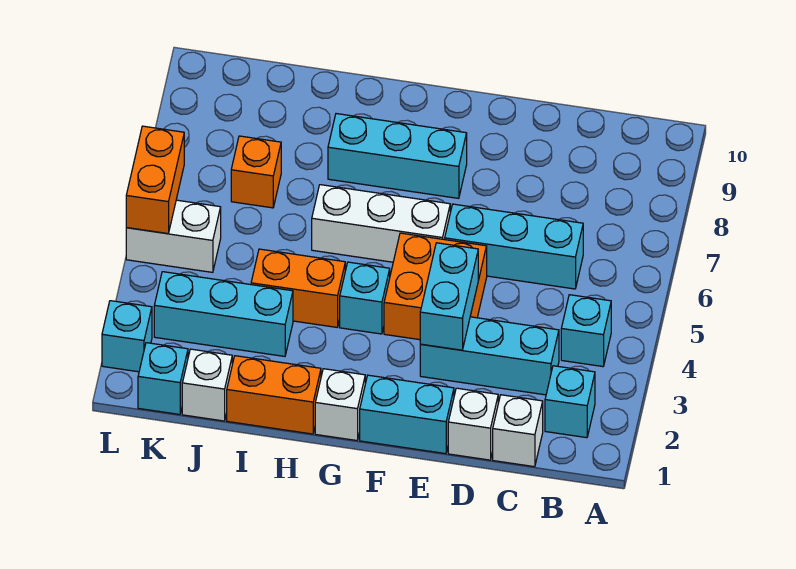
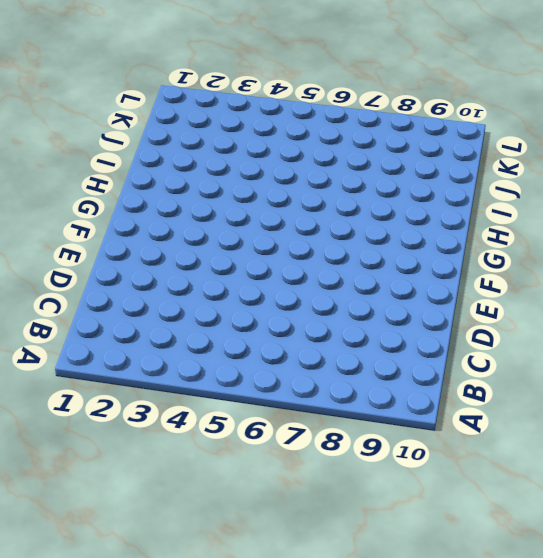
none -> cyan brick B2 level 1
none -> cyan brick B4 level 1
none -> white brick C1 level 1

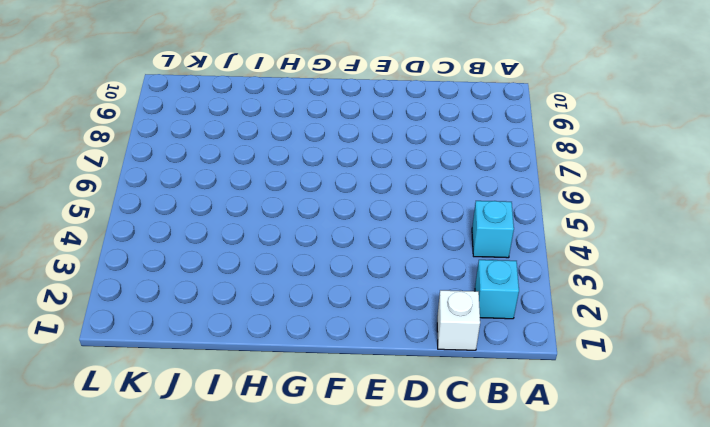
none -> cyan brick C3:E3 level 1
none -> cyan brick C6:E6 level 1
none -> white brick D1 level 1

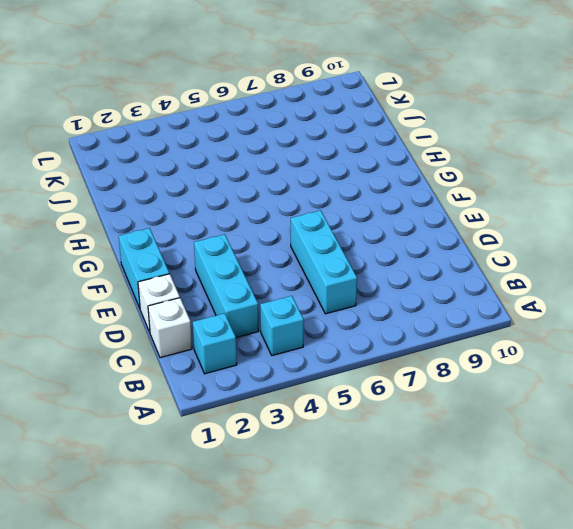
none -> orange brick E4:F5 level 1
none -> white brick F6:H6 level 1
none -> cyan brick F8:H8 level 1

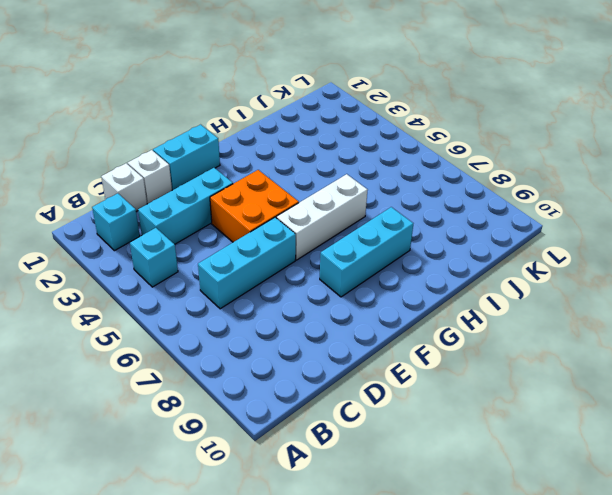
none -> white brick G1 level 1
none -> cyan brick G4 level 1
none -> orange brick H1:I1 level 1

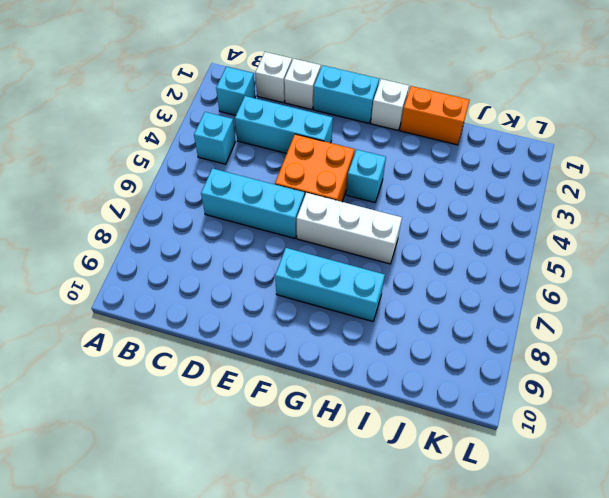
none -> orange brick H4:I4 level 1
none -> cyan brick I3:K3 level 1
none -> white brick J1 level 1

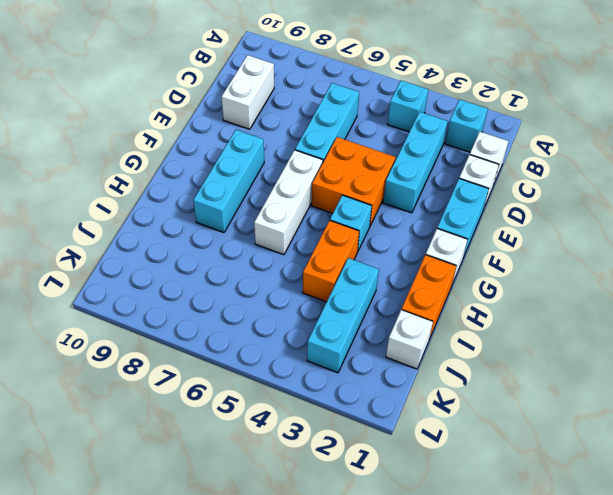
white brick C9:D9 level 1 -> white brick K5:L5 level 1
none -> orange brick J7 level 1
none -> cyan brick K1 level 1
none -> cyan brick L2 level 1

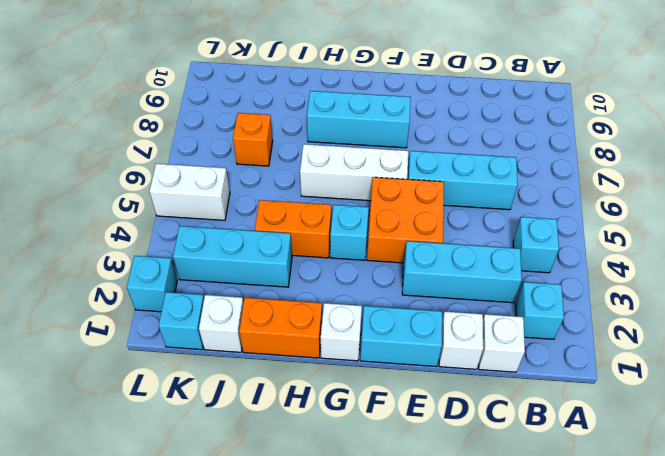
none -> cyan brick E3:E4 level 2
none -> orange brick L5:L6 level 2

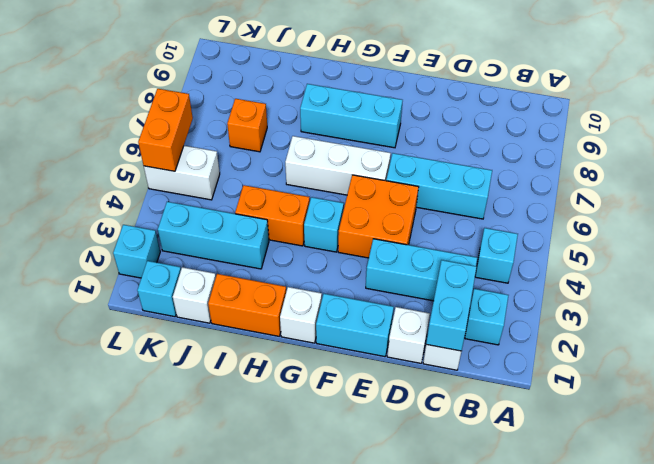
cyan brick C1:C2 level 2 -> cyan brick E3:E4 level 2

